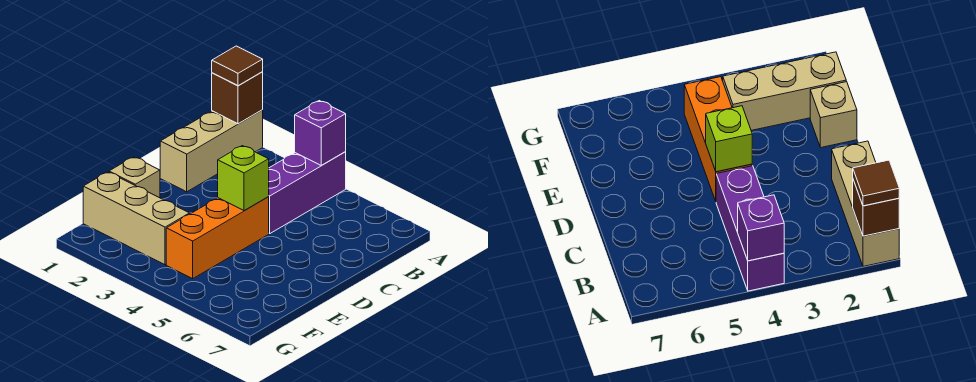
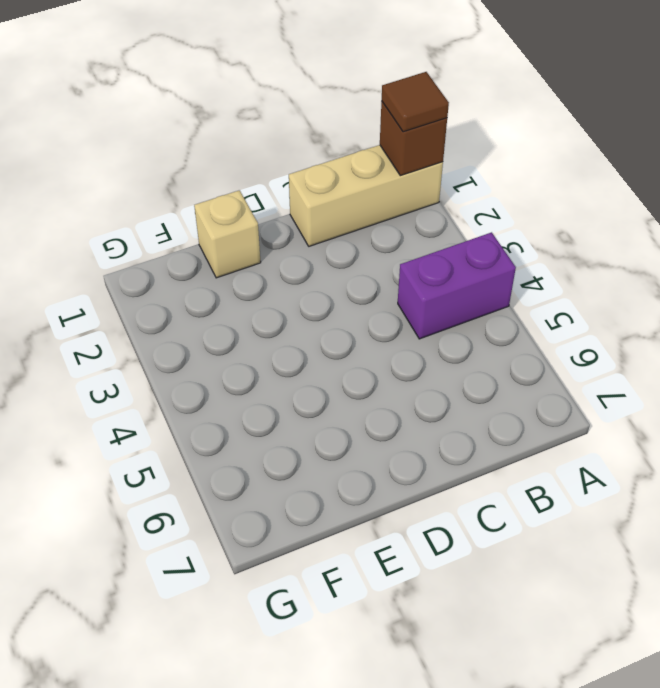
purple brick A4:B4 level 1 -> purple brick A4:C4 level 1
none -> orange brick D4:F4 level 1
none -> tan brick F1:F3 level 1

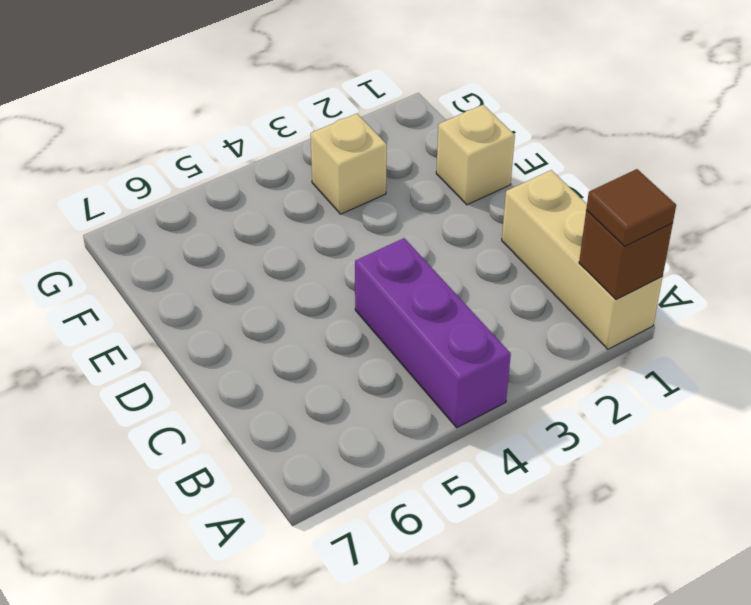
tan brick F3 level 1 -> tan brick F1:F3 level 1
none -> orange brick D4:F4 level 1
none -> purple brick A4 level 2

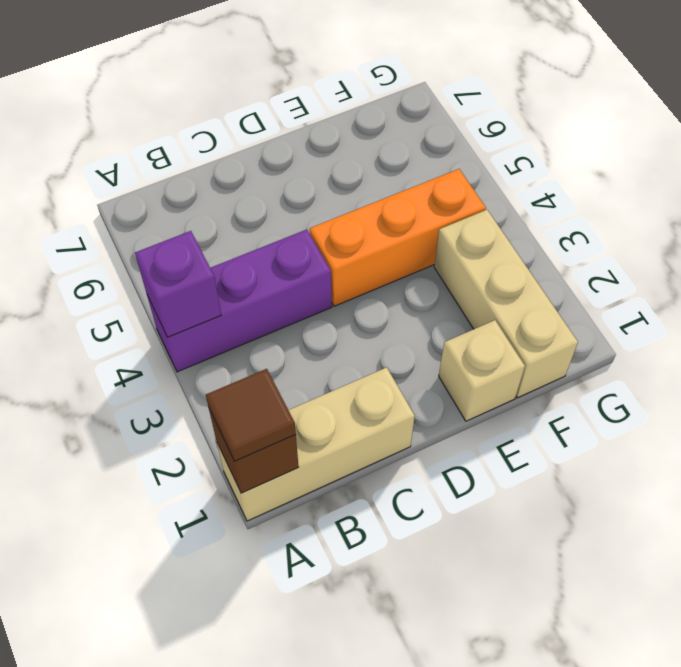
none -> lime brick D4 level 2

